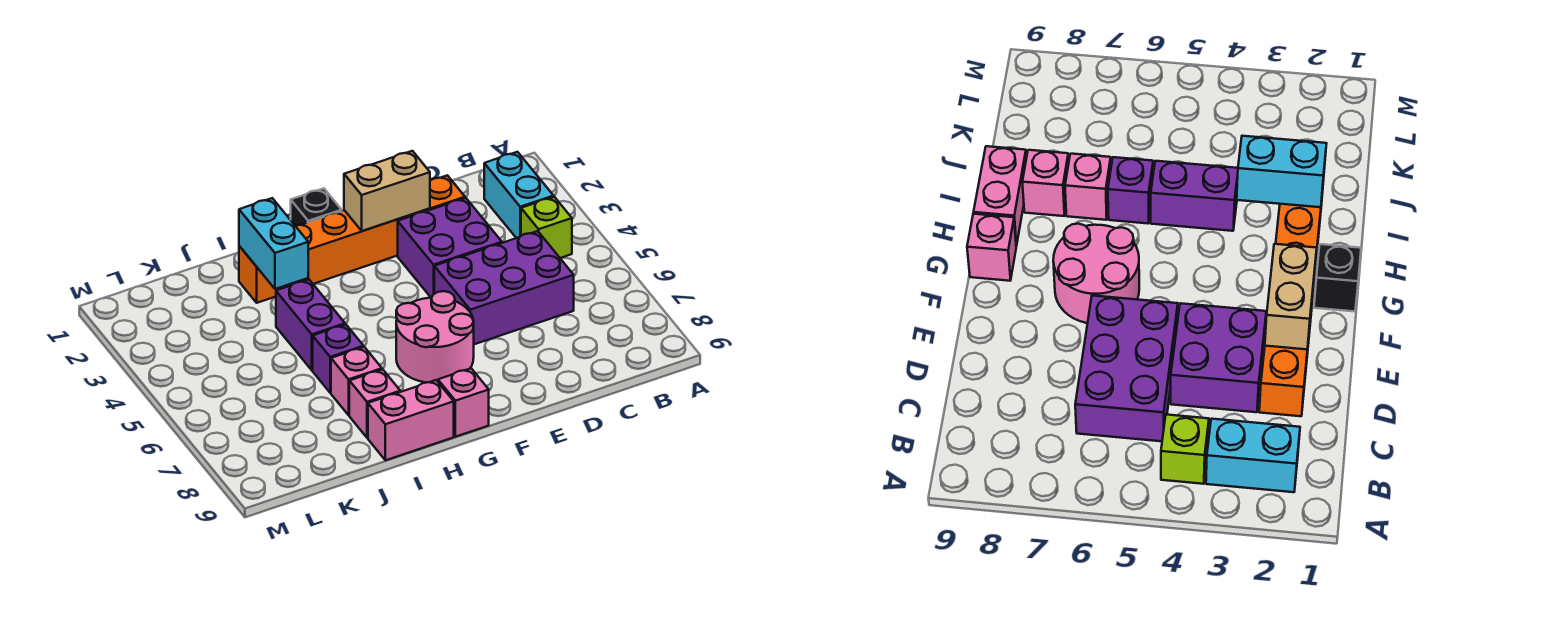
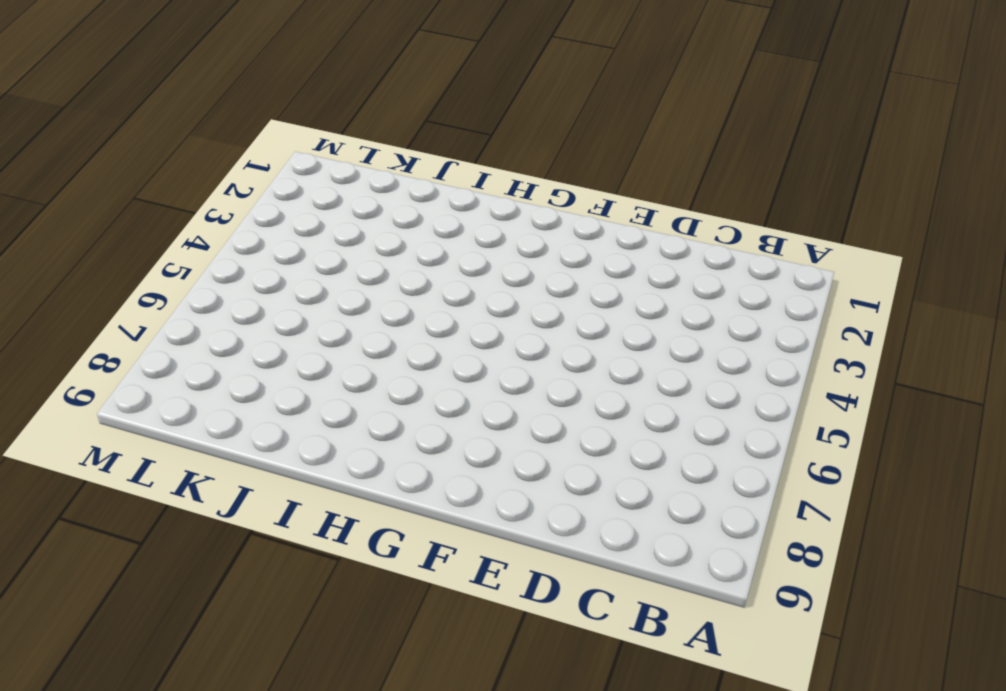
none -> cyan brick B2:B3 level 1
none -> lime brick B4 level 1
none -> purple brick C5:E6 level 1

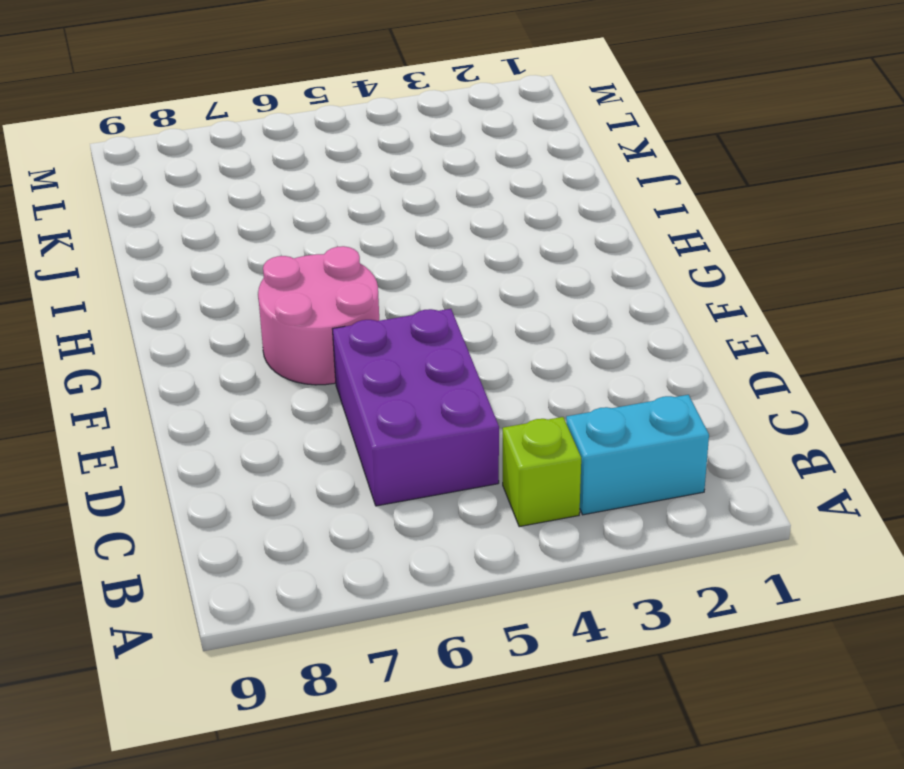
none -> orange brick D2:I2 level 1
none -> purple brick D3:E4 level 1
none -> black brick G1 level 1

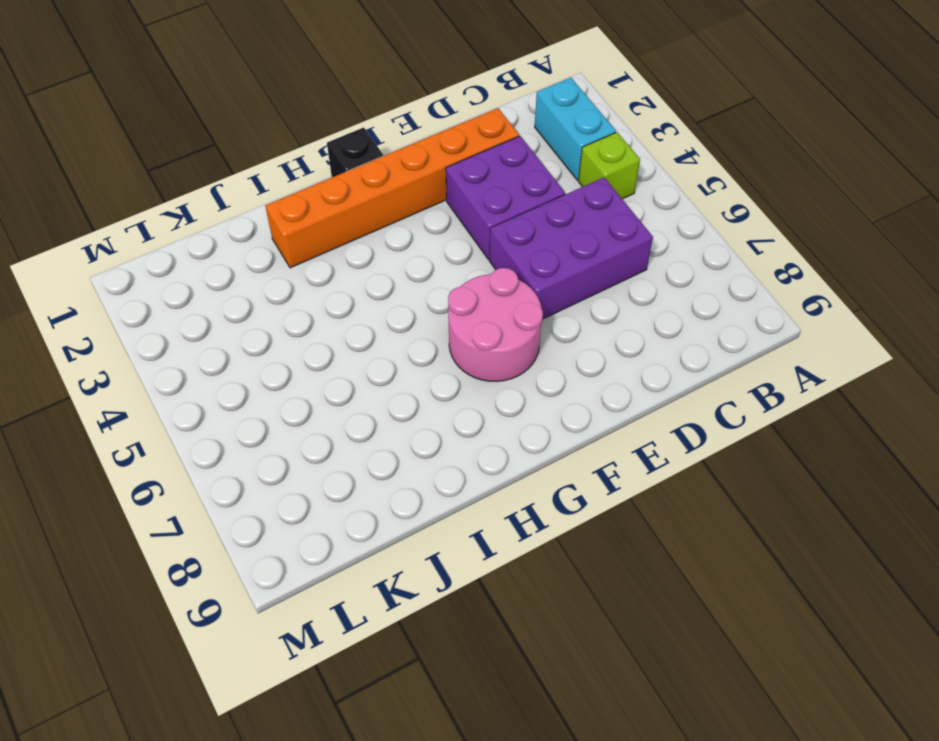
none -> pink brick G9 level 1
none -> pink brick H9:I9 level 1
none -> purple brick I4:I5 level 1

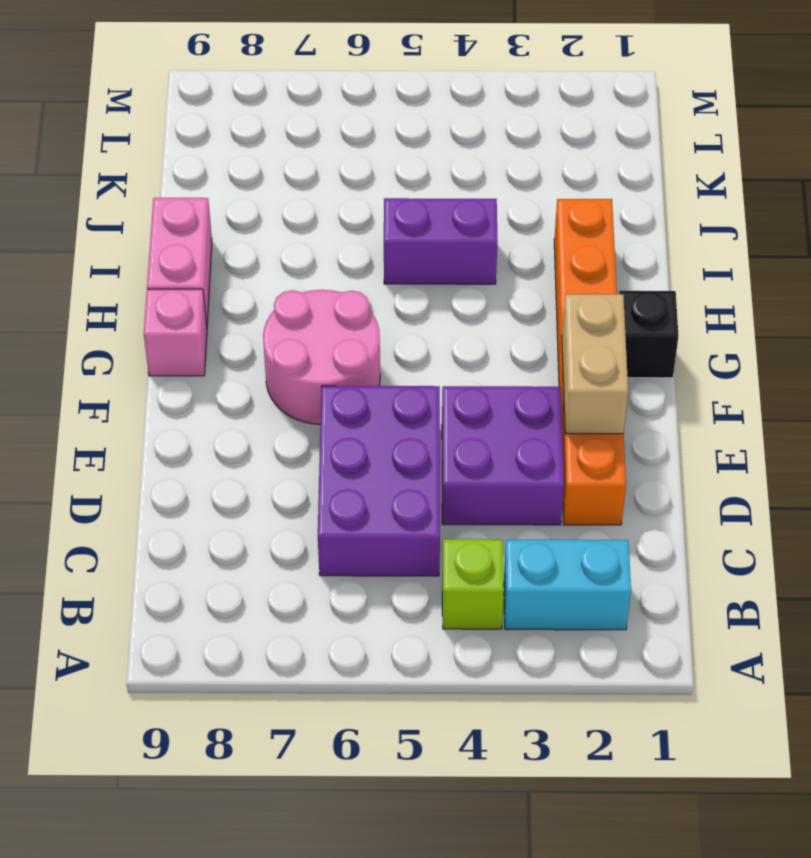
none -> purple brick I6 level 1
none -> pink brick I7 level 1
none -> pink brick I8 level 1

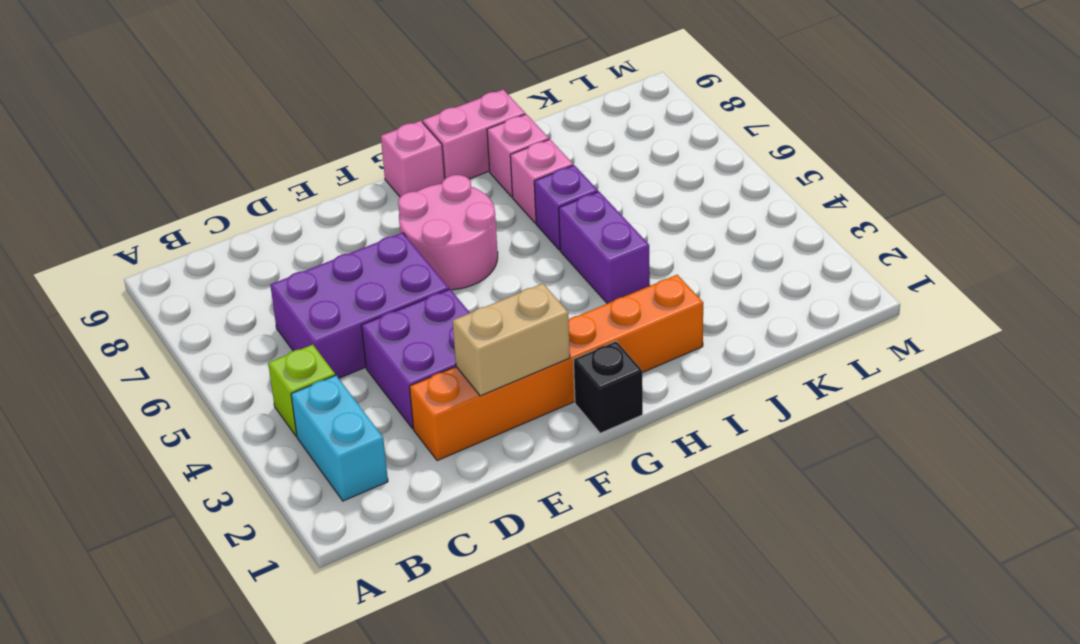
none -> cyan brick I2:I3 level 2

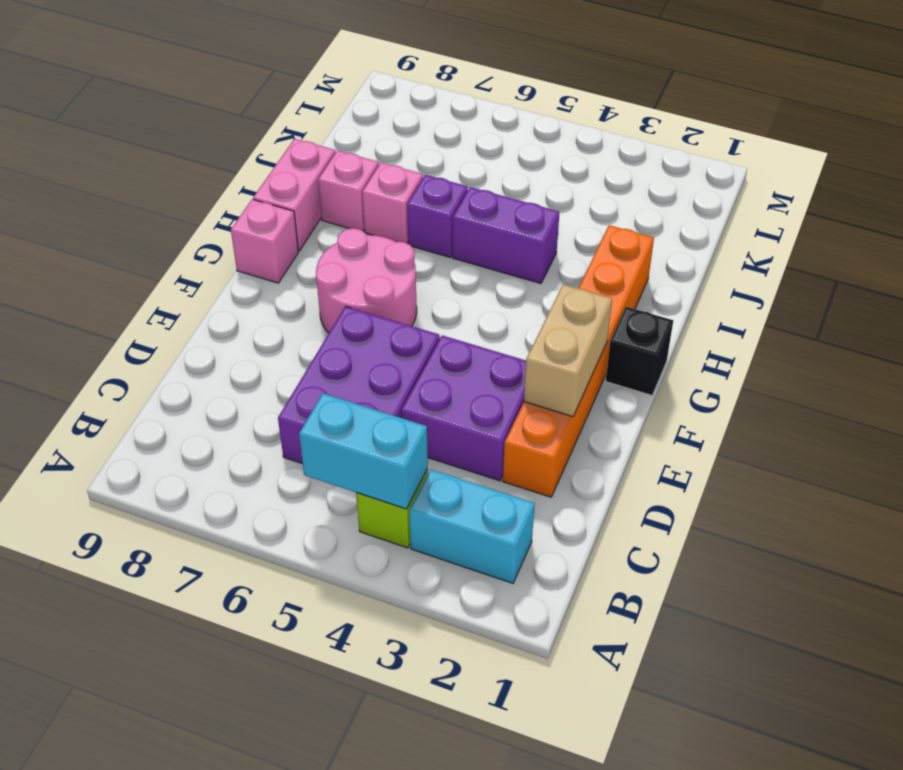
cyan brick B4:B5 level 2 -> cyan brick I2:I3 level 2

